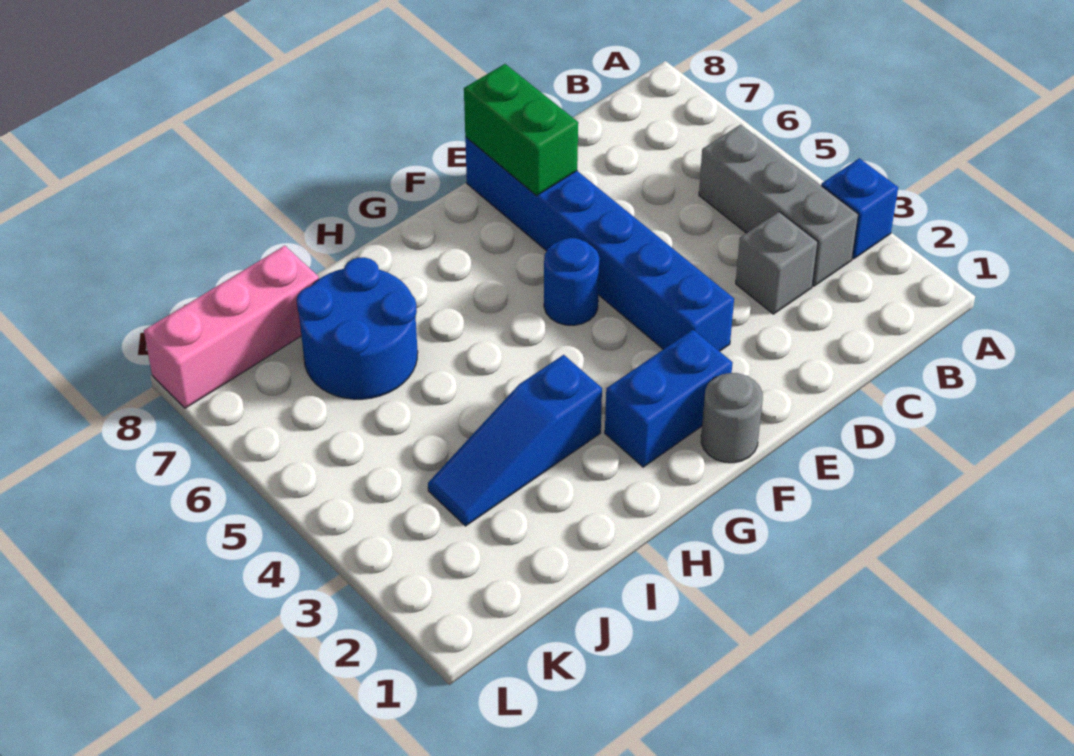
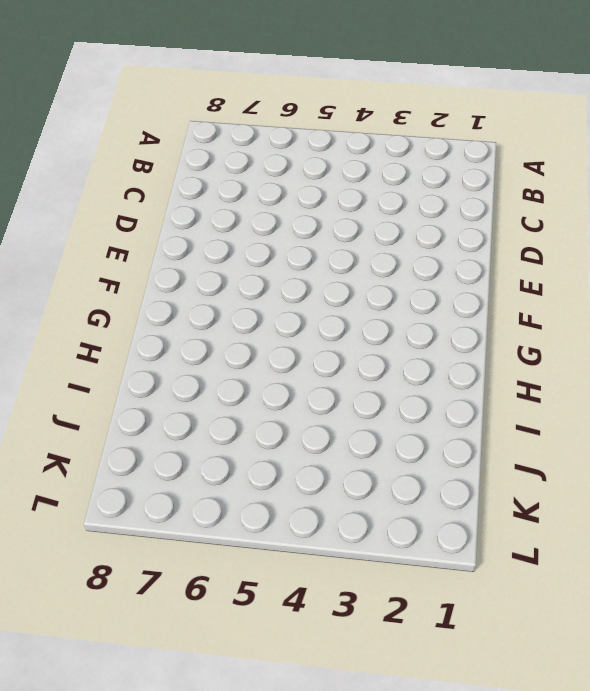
none -> blue brick A3 level 1
none -> grey brick B3:B5 level 1

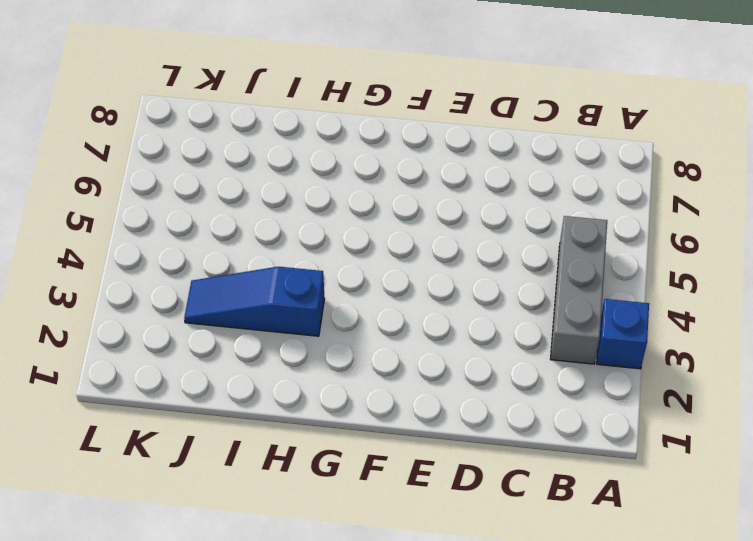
none -> grey brick C3 level 1
none -> blue brick E3:E8 level 1

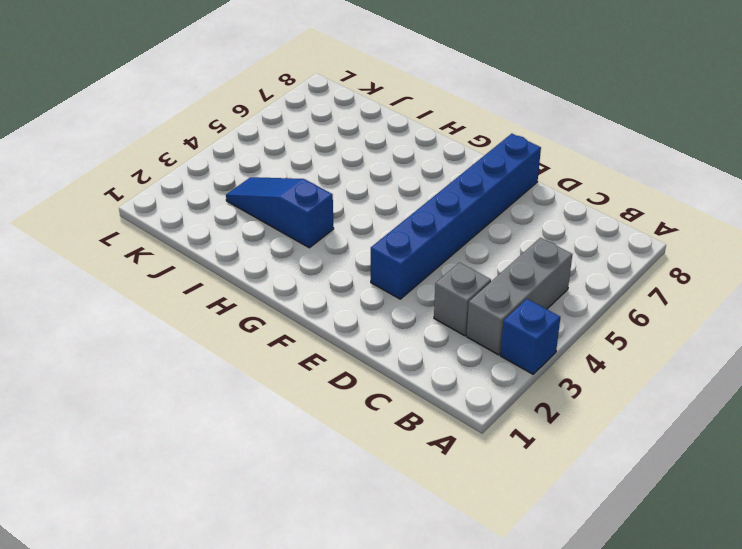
none -> grey round brick F1 level 1
none -> blue brick F2:G2 level 1

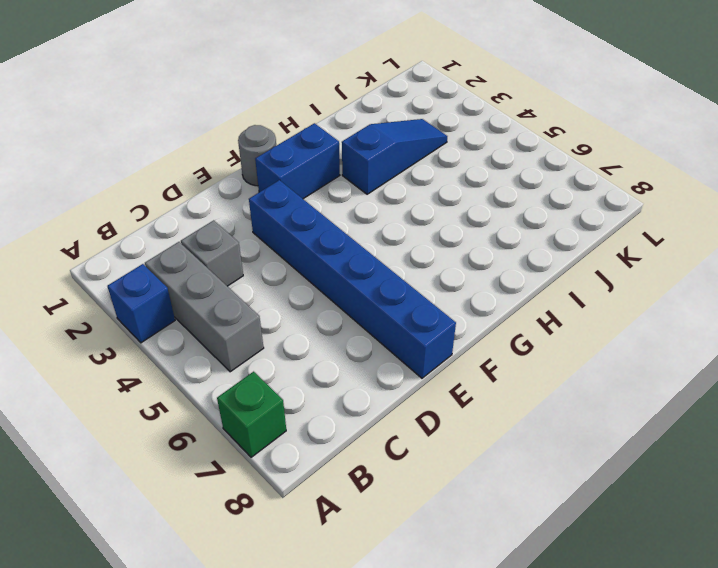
green brick A7 level 1 -> none
none -> blue round brick F5 level 1
none -> blue round brick I6:J7 level 1

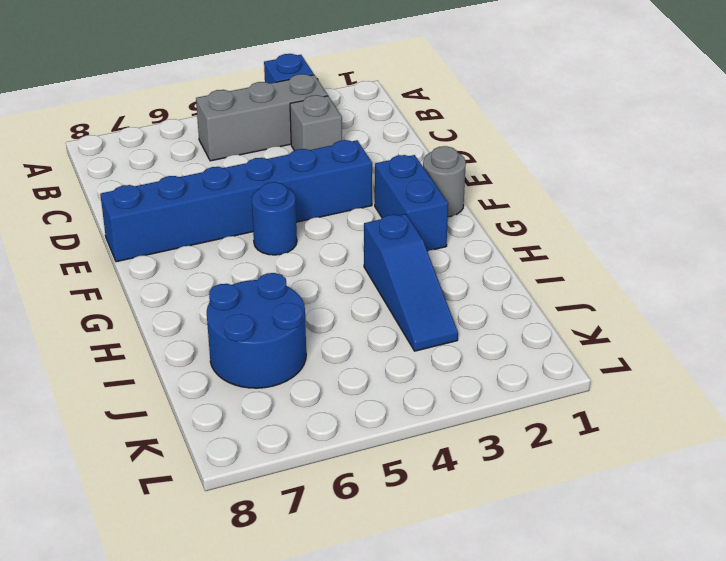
none -> pink brick J8:L8 level 1
none -> green brick E7:E8 level 2

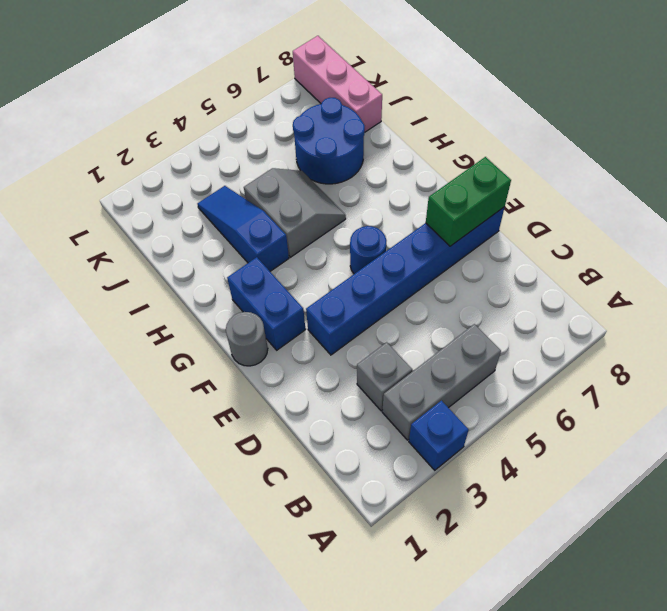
grey slope H4:I5 level 1 top 4 -> none

